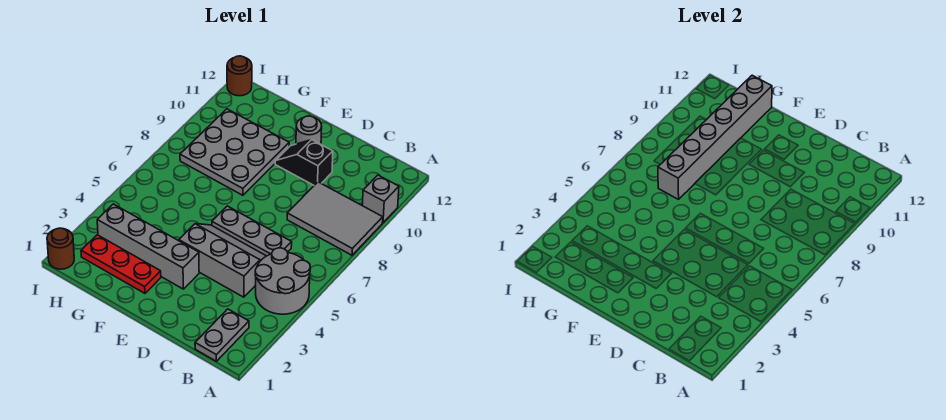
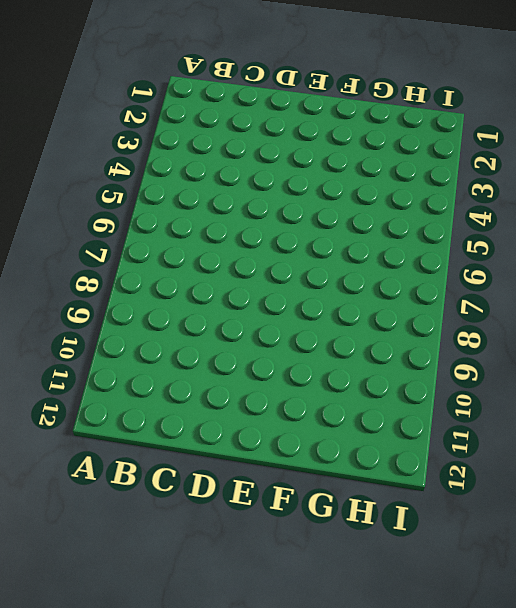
none -> grey round brick A4:B5 level 1
none -> grey tile A8:C9 level 1
none -> grey brick A10 level 1

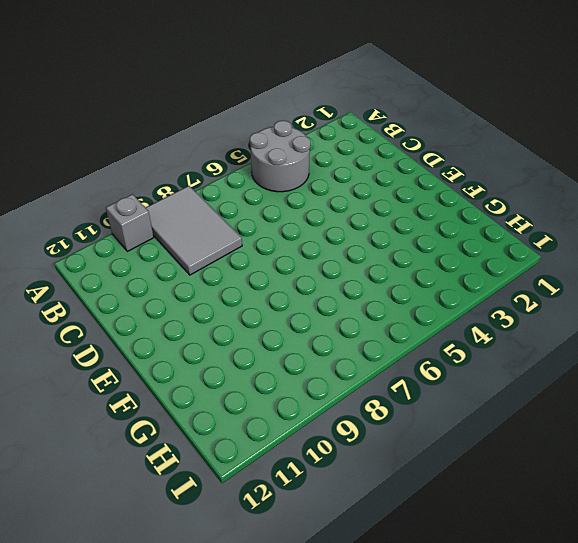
none -> grey plate B1:B2 level 1
none -> grey slope C4:E5 level 1 top 4
none -> grey plate C6:E6 level 1

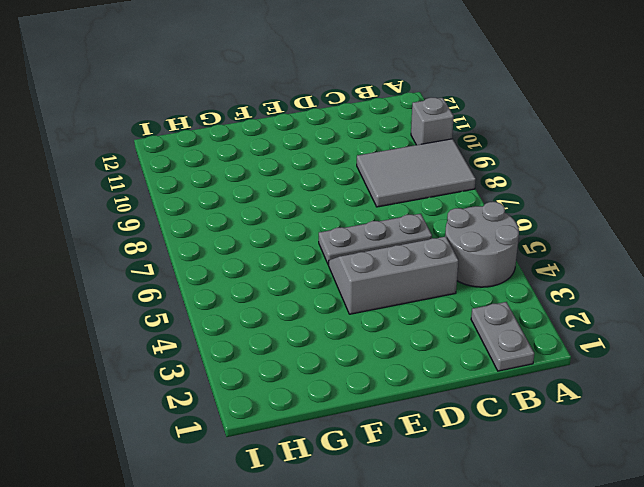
none -> black slope D10:E10 level 1 top D
none -> grey brick E3:H3 level 1
none -> grey round brick E11 level 1

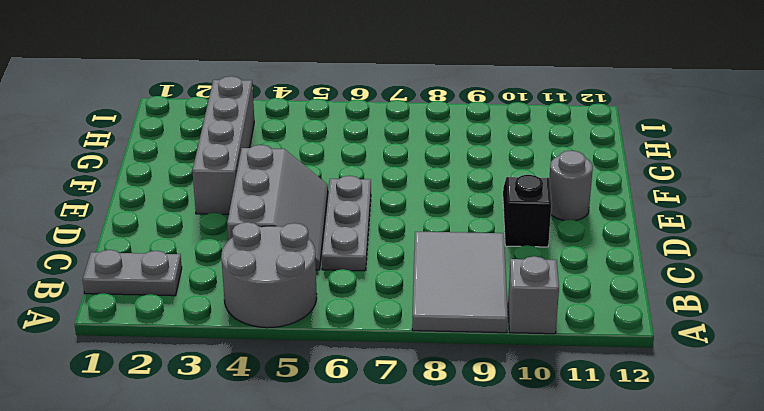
none -> red plate F2:H2 level 1
none -> grey plate F8:H10 level 1
none -> brown round brick I1 level 1

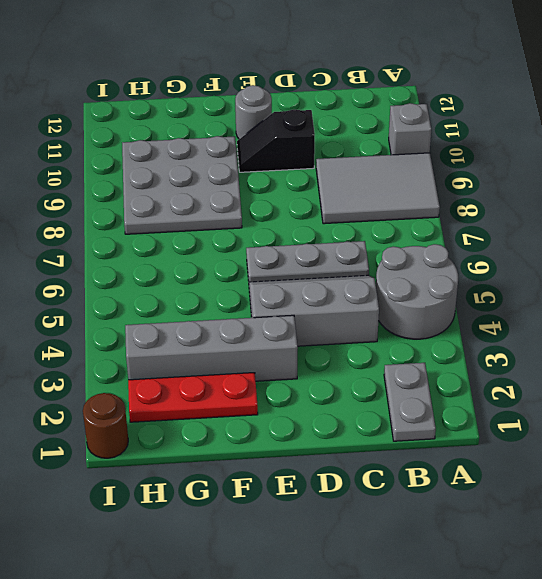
none -> brown round brick I12 level 1
none -> grey brick G7:G12 level 2

